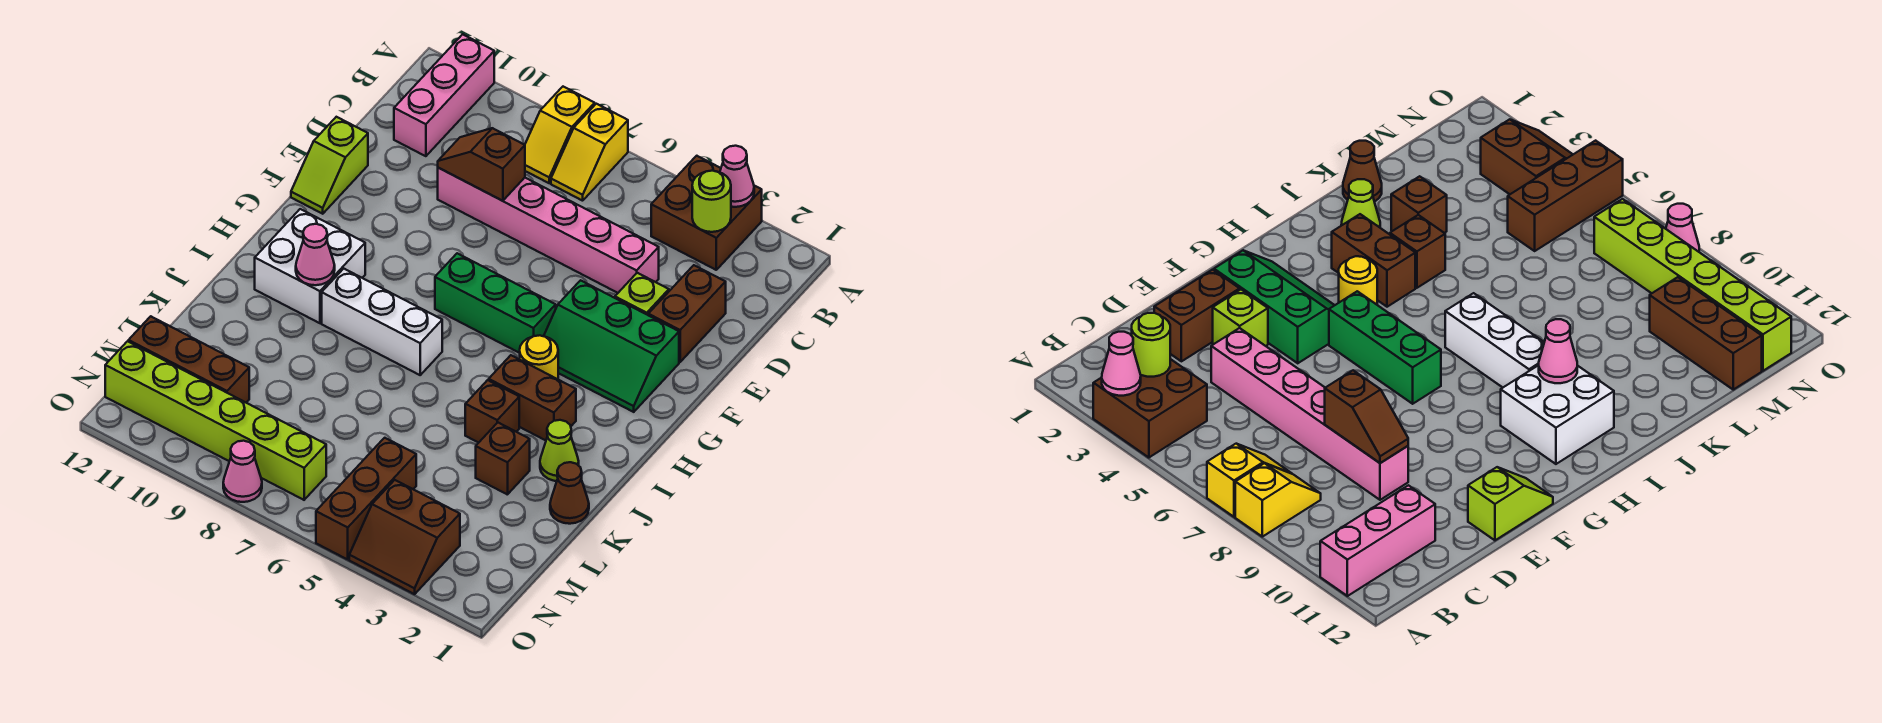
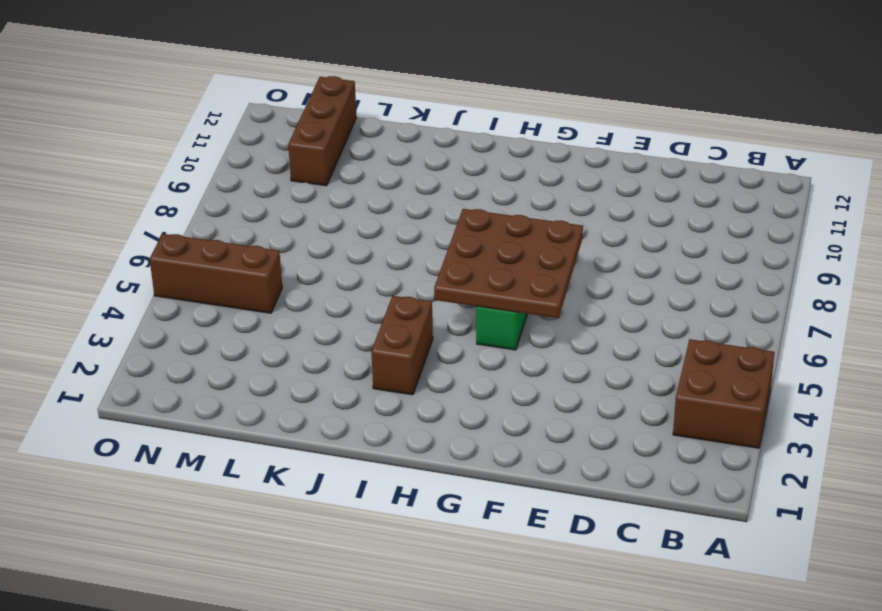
brown plate F5:H7 level 2 -> none
none -> yellow slope A7:B7 level 1 top A
none -> yellow slope A8:B8 level 1 top A
none -> pink brick A11:C11 level 1

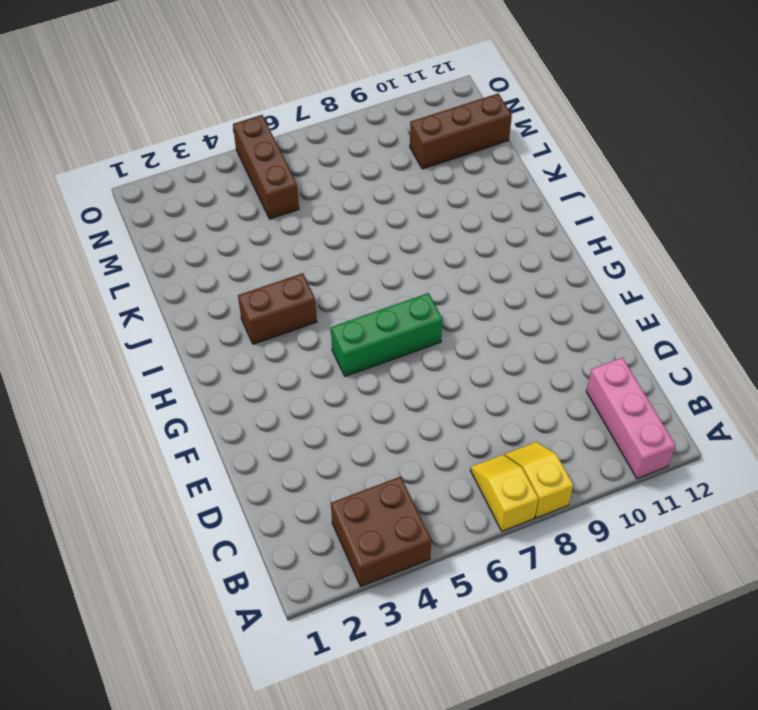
none -> brown brick D2:E2 level 1
none -> pink brick D4:D9 level 1
none -> lime brick E3 level 1

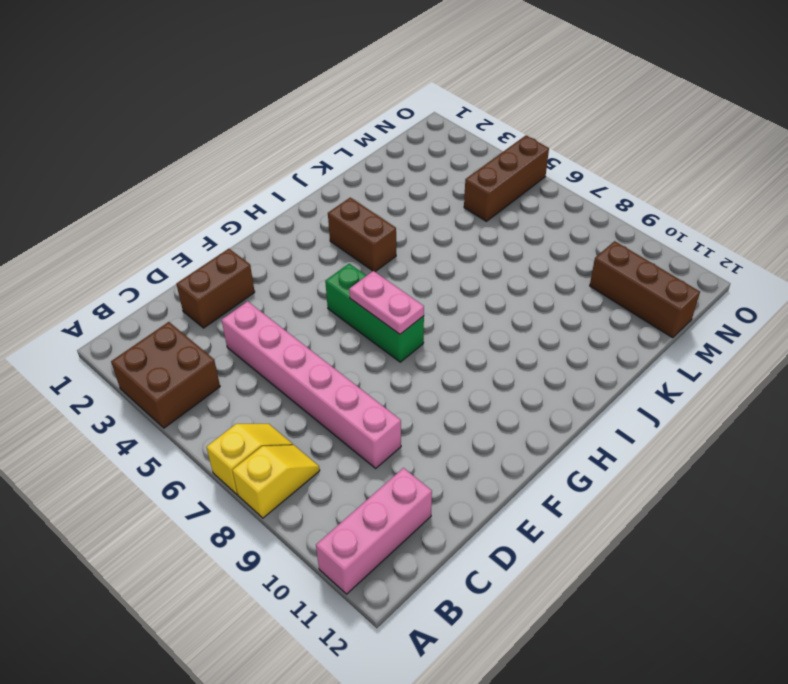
pink plate G6:G7 level 2 -> none
none -> lime brick E3 level 1
none -> lime slope E12:F12 level 1 top E
none -> green slope F2:G4 level 1 top F

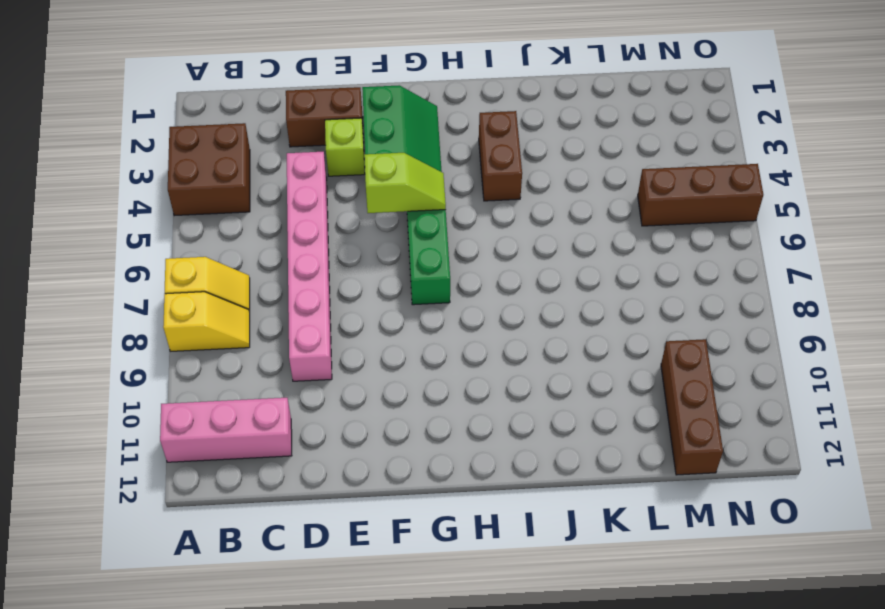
lime slope F5:G5 level 2 top F -> lime slope E12:F12 level 1 top E
none -> yellow round brick H4 level 1
none -> white brick H10:I11 level 1
none -> white brick I7:I9 level 1

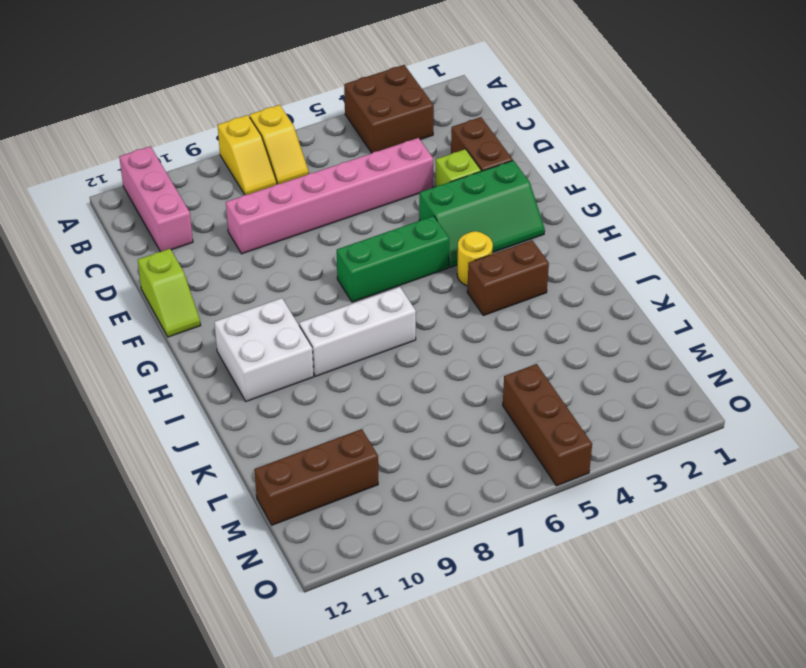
none -> lime cone J2 level 1
none -> brown brick J4 level 1
none -> brown cone K1 level 1

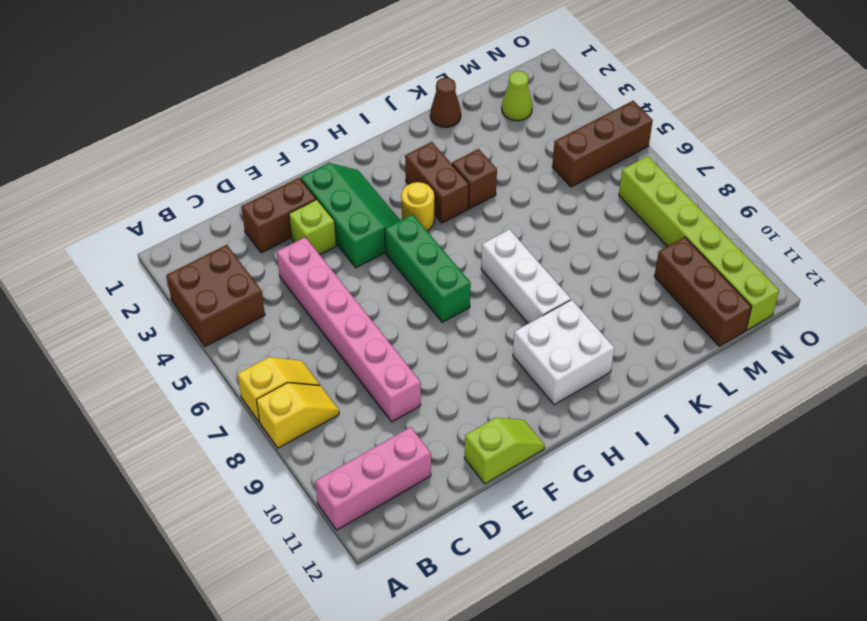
lime cone M2 level 1 -> lime cone J2 level 1
none -> brown brick K3 level 1
none -> brown slope N3:O4 level 1 top N
none -> pink cone O8 level 1

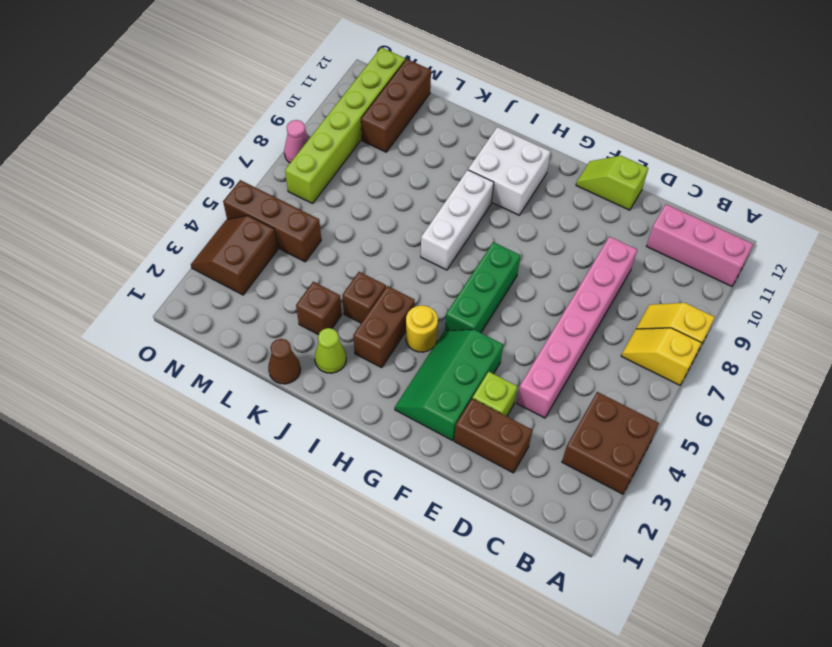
none -> pink cone A3 level 2
none -> lime round brick B3 level 2
none -> brown slope D8:D9 level 2 top 8

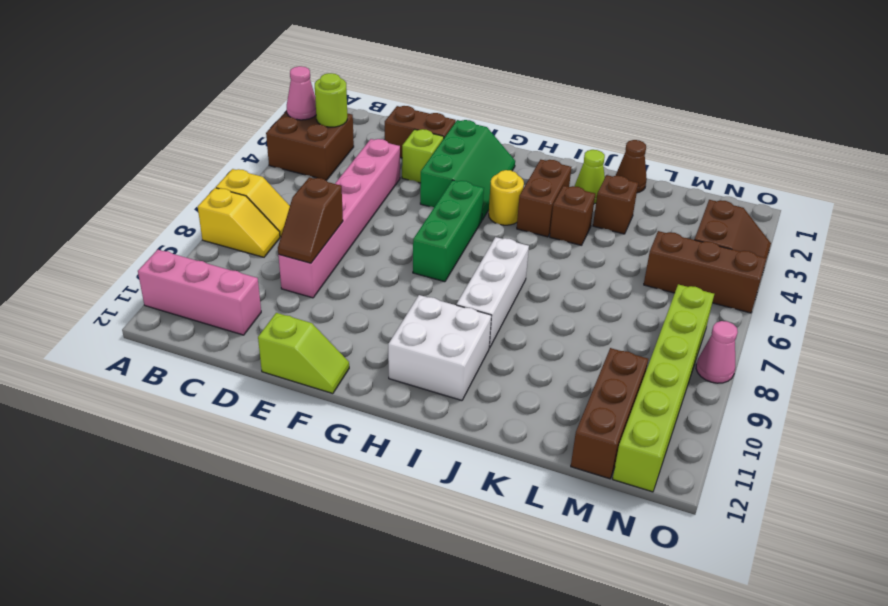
none -> pink cone I10 level 2

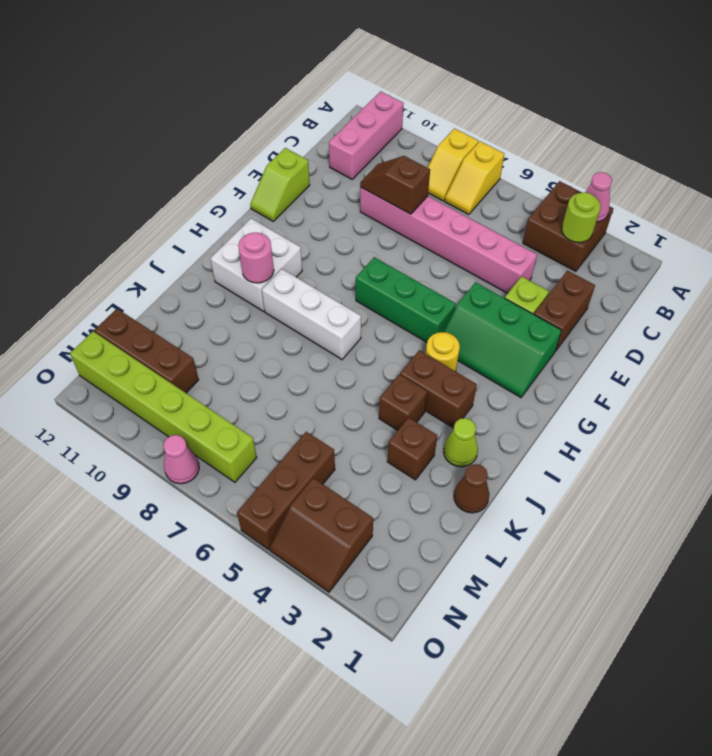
pink round brick I10 level 2 -> pink cone I10 level 2

